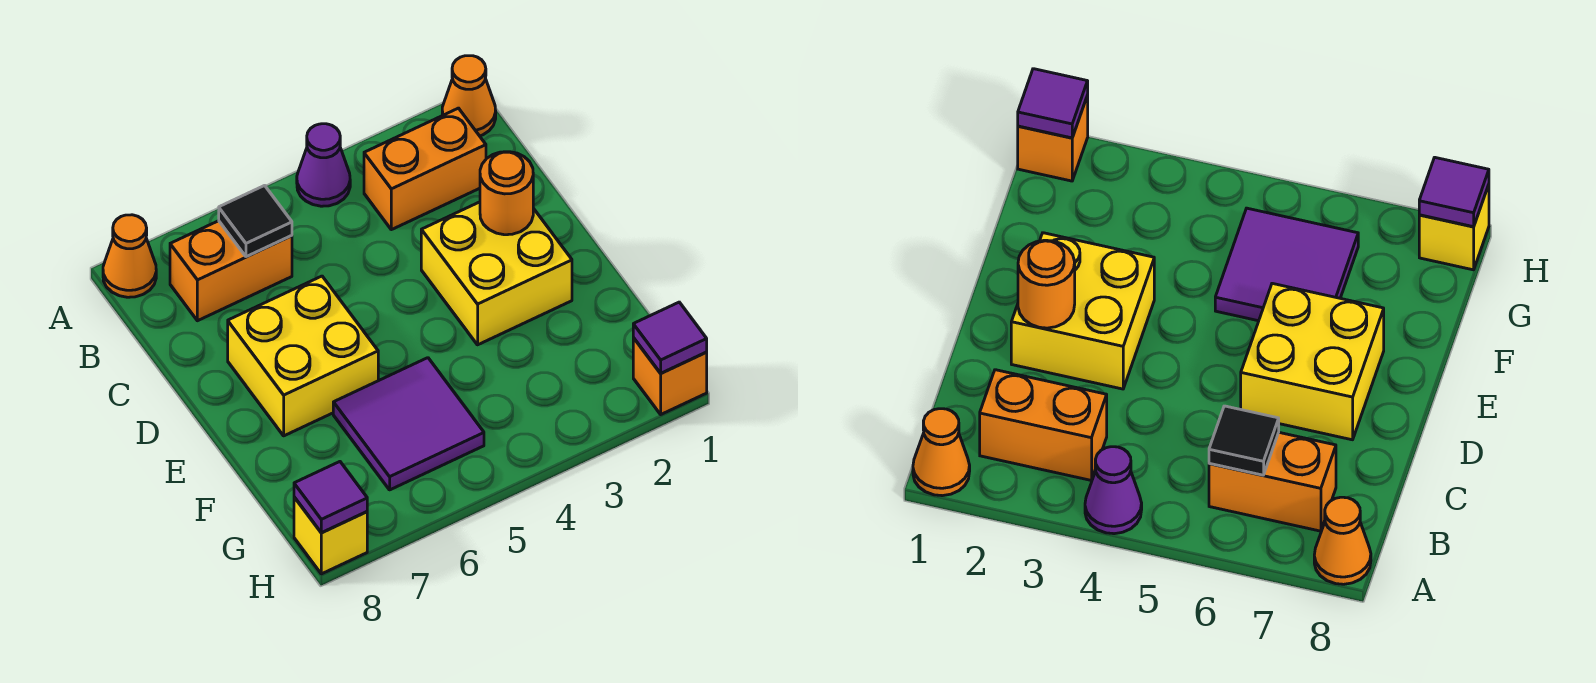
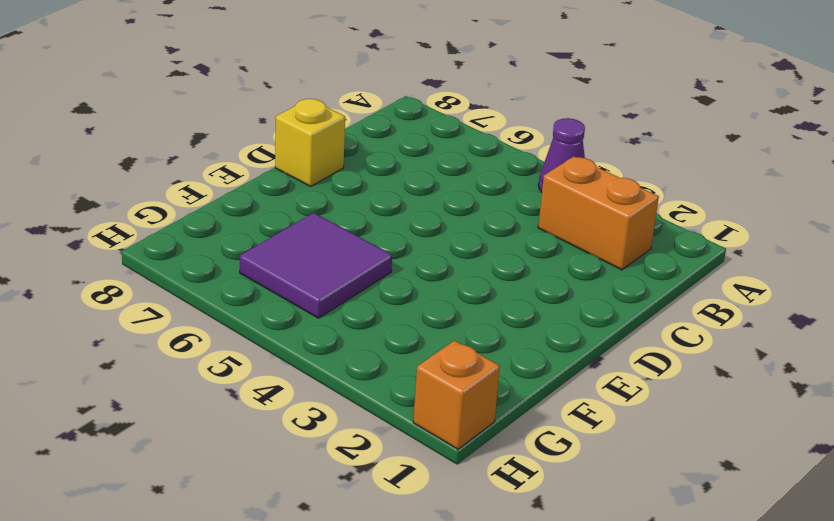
yellow brick D8 level 1 -> yellow brick H8 level 1
none -> orange cone A1 level 1
none -> orange cone A8 level 1
none -> orange brick B6:B7 level 1

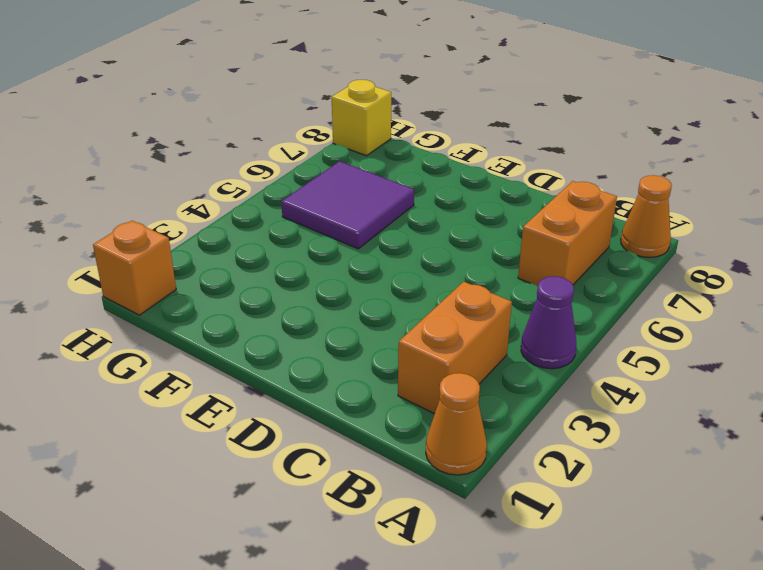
none -> yellow brick D2:E3 level 1
none -> yellow brick D6:E7 level 1
none -> black tile B6 level 2

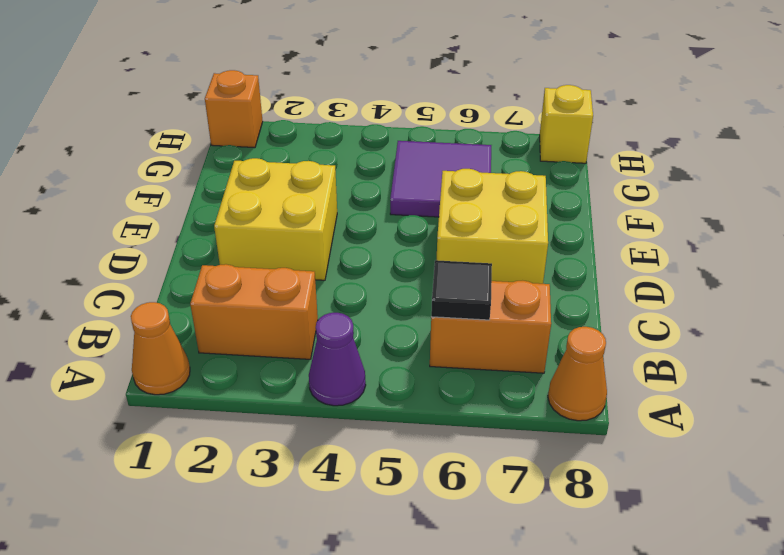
none -> orange round brick D2 level 2
none -> purple tile H1 level 2
none -> purple tile H8 level 2

